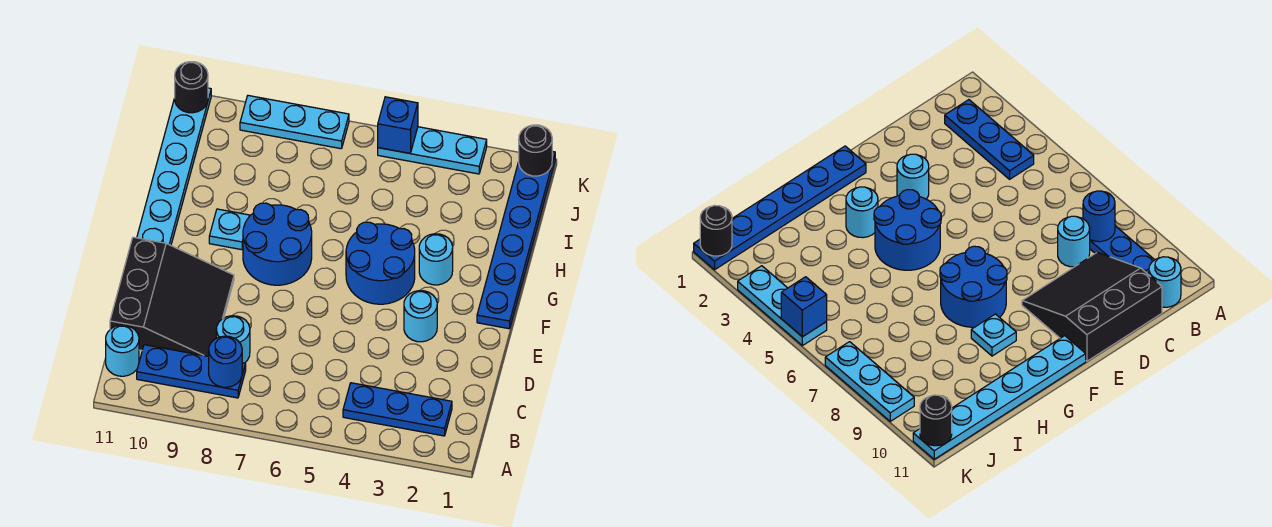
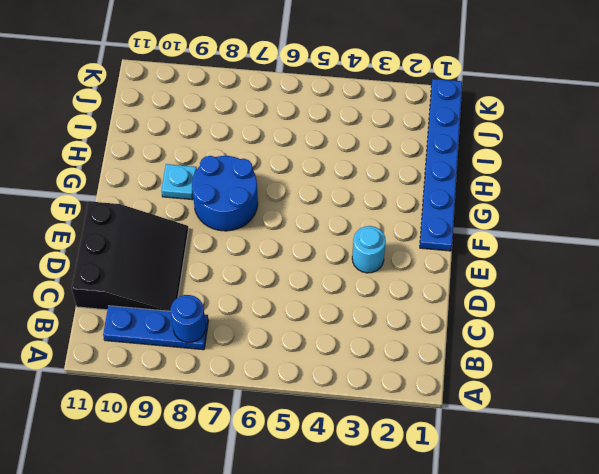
none -> blue plate B2:B4 level 1
none -> cyan round brick B11 level 1
none -> cyan round brick C8 level 1

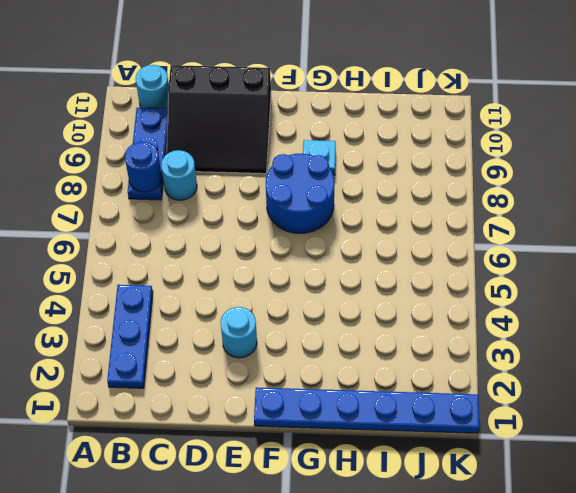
none -> blue round brick F4:G5 level 1
none -> cyan plate F11:K11 level 1
none -> cyan round brick G3 level 1

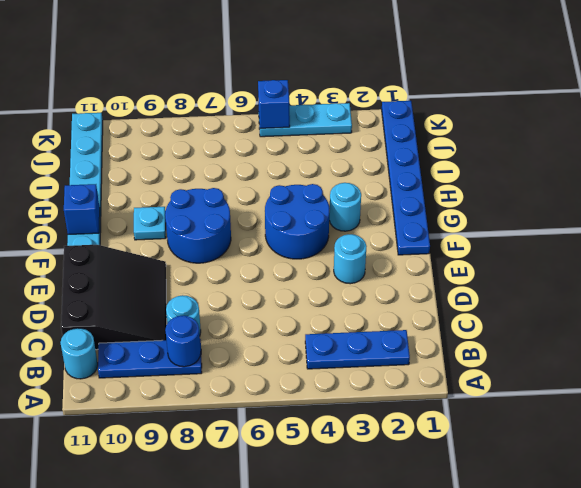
blue brick G11 level 2 -> none
none -> cyan plate K7:K9 level 1
none -> black round brick K1 level 2
none -> black round brick K11 level 2

